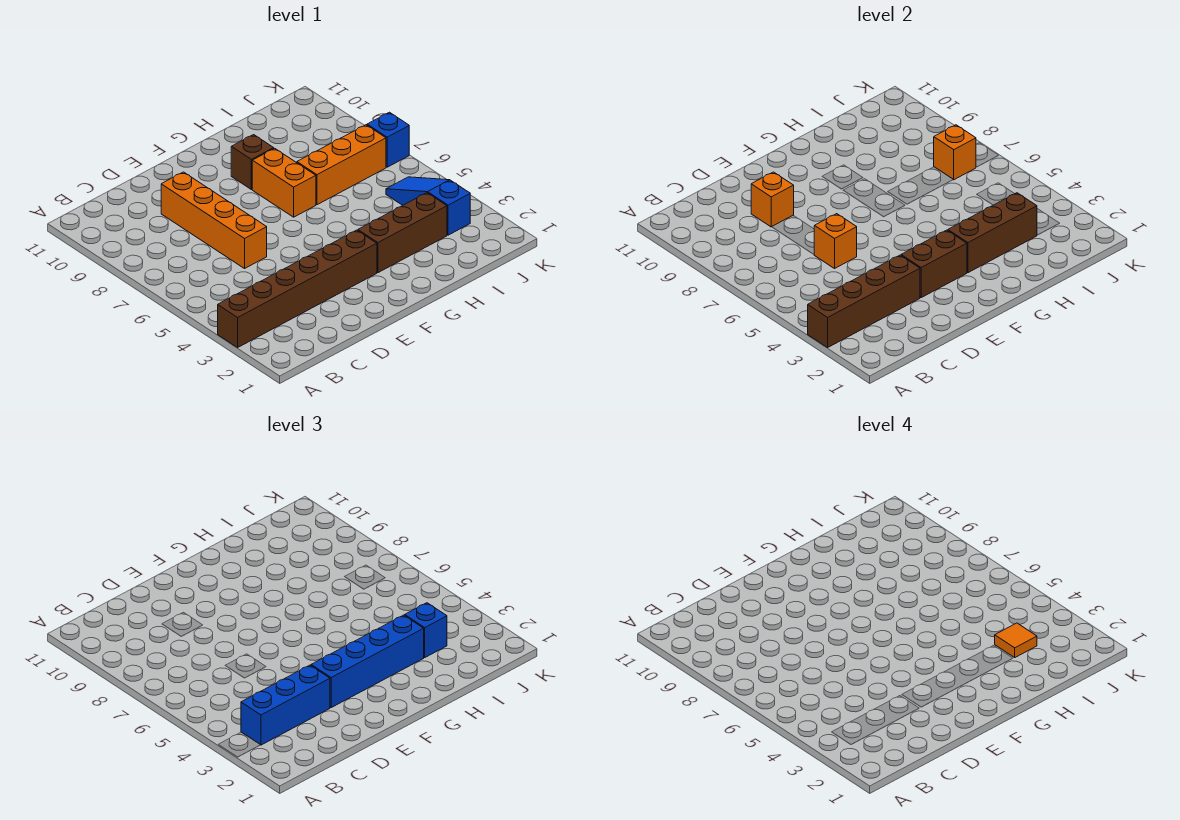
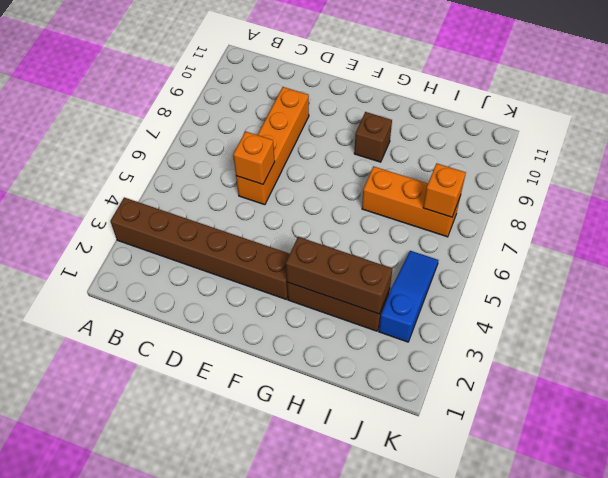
none -> orange brick G7:G8 level 1
none -> blue brick K7 level 1
none -> brown brick A3:D3 level 2

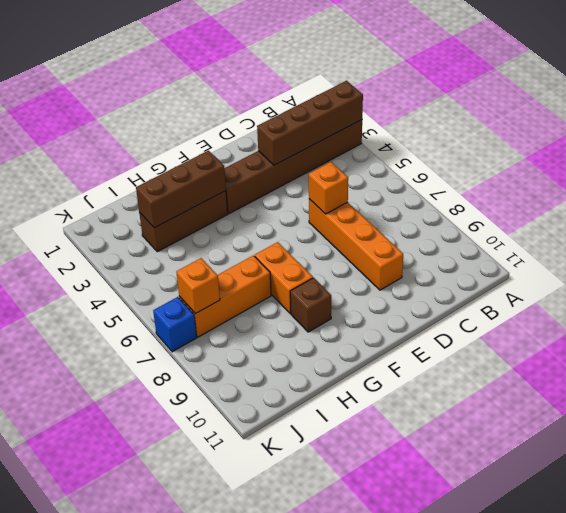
none -> blue slope J3:J5 level 1 top 3
none -> orange brick D9 level 2
none -> brown brick E3:F3 level 2

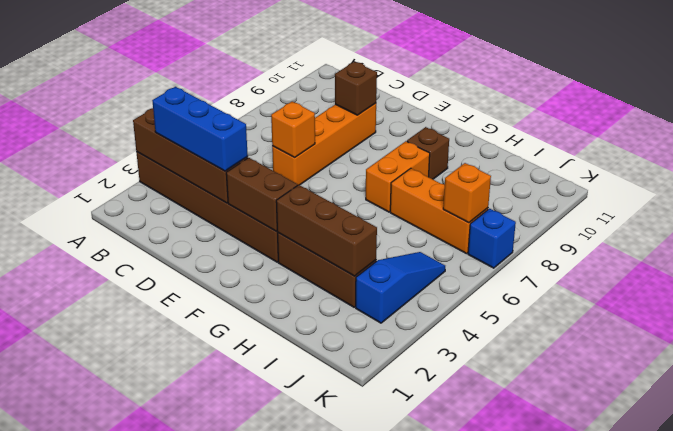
brown brick D9 level 2 -> orange brick D9 level 2
none -> blue brick E3:H3 level 3
none -> blue brick I3 level 3
none -> orange tile I3 level 4

